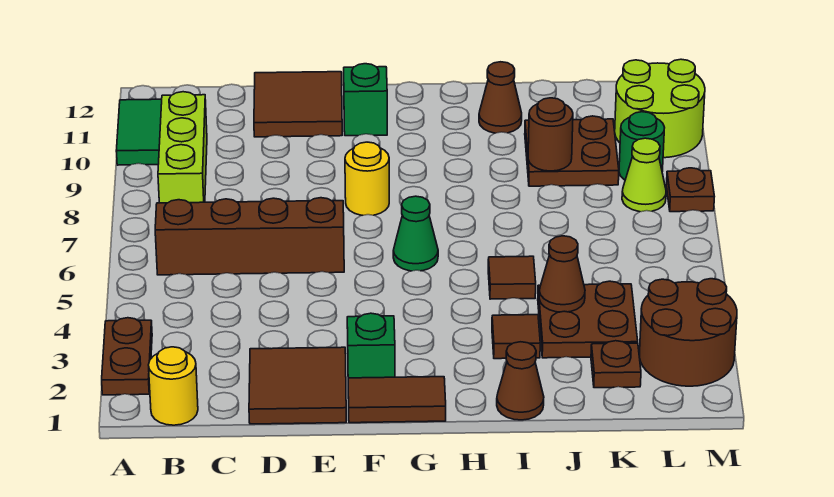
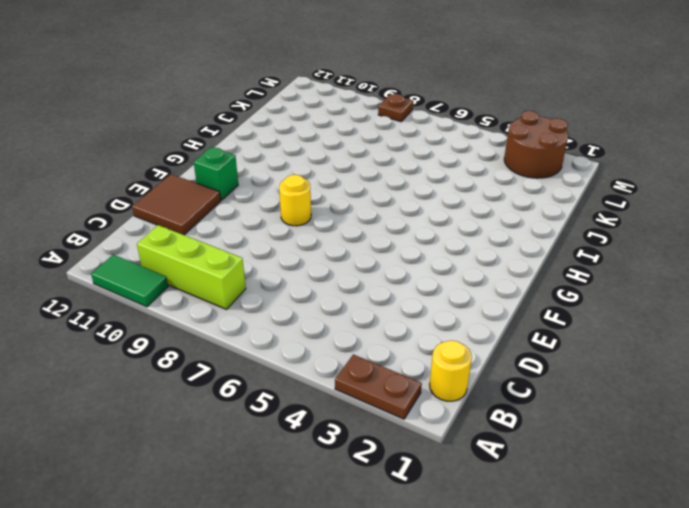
none -> brown brick B6:E6 level 1
none -> brown tile D1:E2 level 1
none -> brown tile F1:G1 level 1

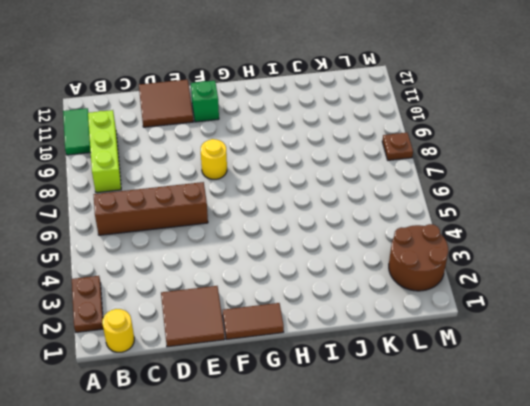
none -> green brick F2 level 1
none -> green cone G6 level 1
none -> brown cone I1 level 1

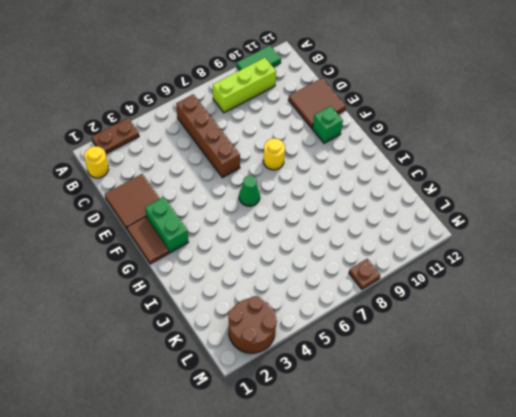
green brick F2:G2 level 1 -> green brick F2 level 1
none -> brown cone I1 level 1
none -> brown tile I3 level 1
none -> brown tile I5 level 1

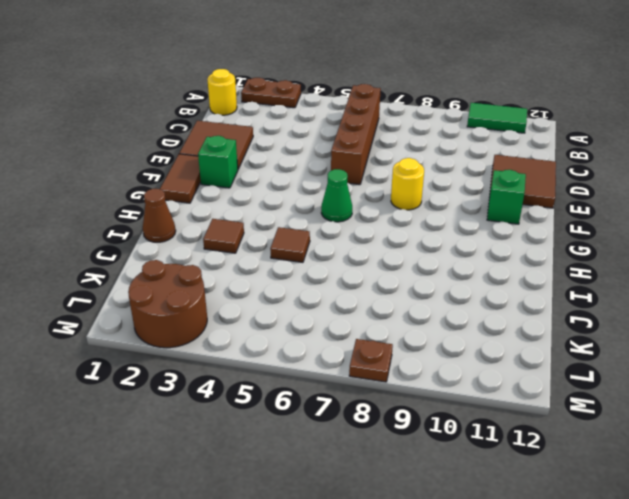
none -> lime brick B8:B10 level 1
none -> brown cone I11 level 1
none -> brown plate J3:K4 level 1

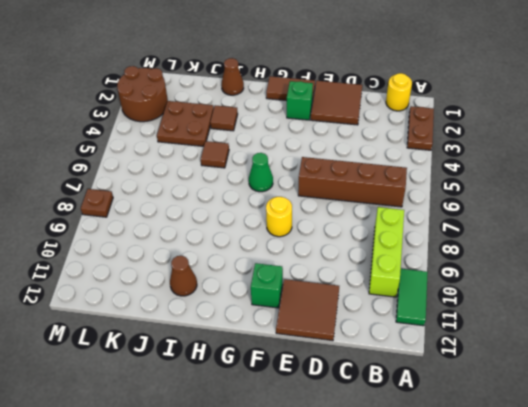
none -> brown plate J9:K10 level 1
none -> brown plate K2 level 1
none -> lime cone L8 level 1

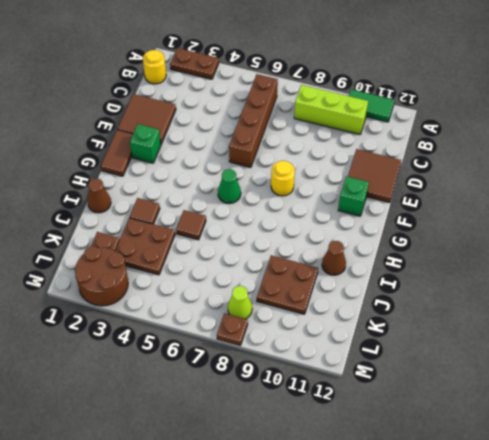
none -> green round brick L9 level 1
none -> lime round brick L10:M11 level 1
none -> brown cone J4 level 2

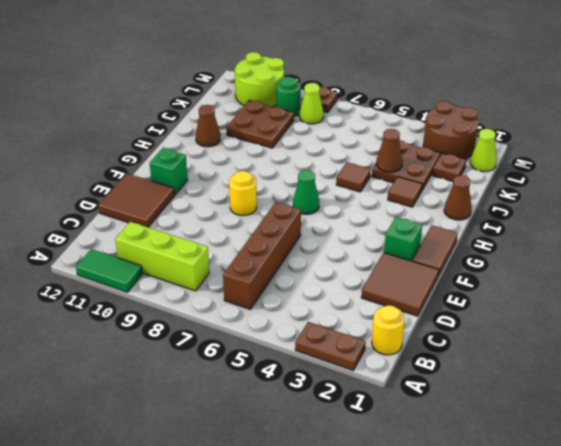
lime cone L1 level 1 -> none
none -> brown round brick J9 level 2

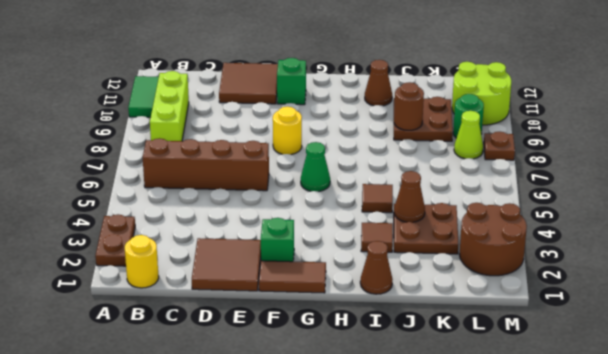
none -> brown plate K2 level 1

